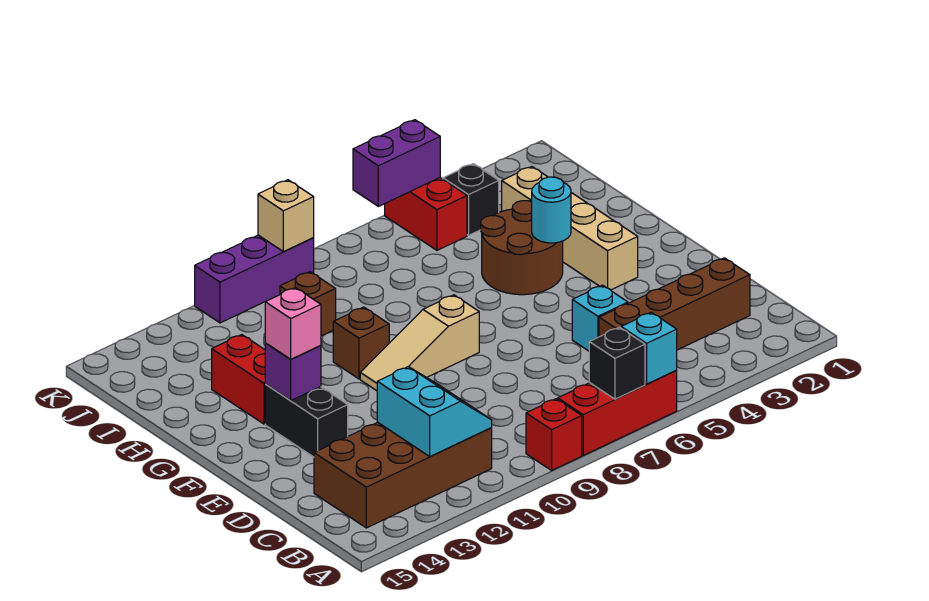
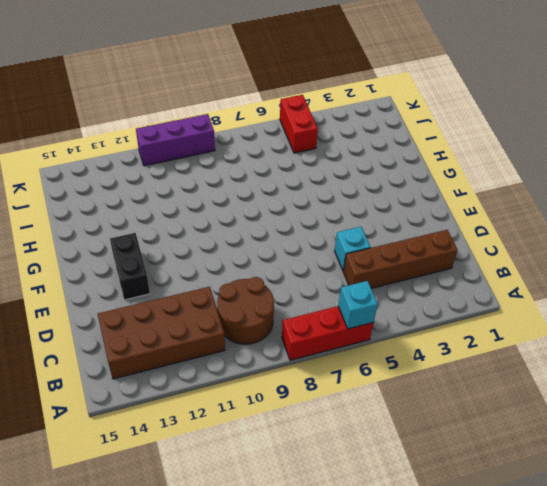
brown round brick B9:C10 level 1 -> brown round brick G4:H5 level 1
none -> red brick A9 level 1
none -> tan brick F3:I3 level 1
none -> tan slope F8:F10 level 1 top 8

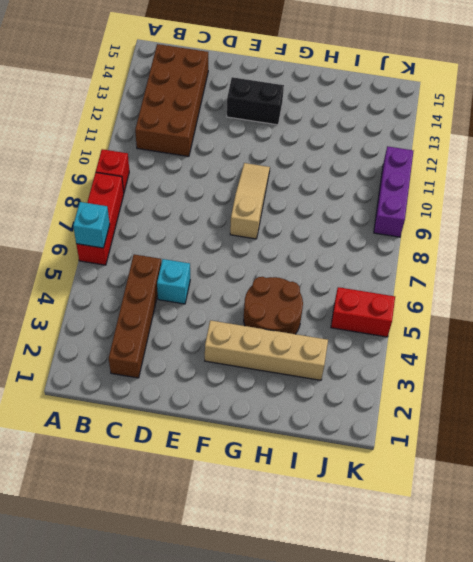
none -> brown brick G10 level 1
none -> red brick G13:H13 level 1
none -> brown brick I10 level 1

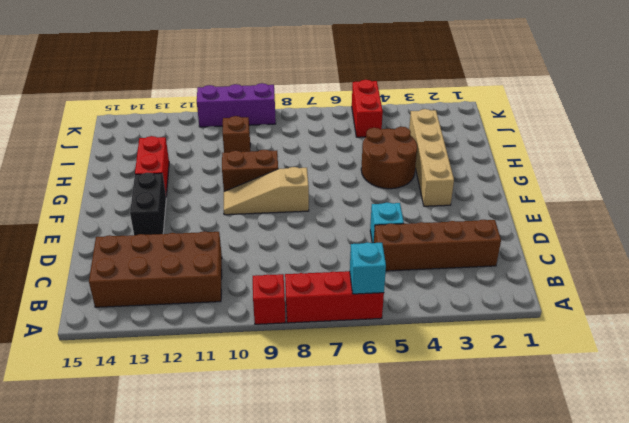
brown brick G9:G10 level 1 -> brown brick G10 level 1
none -> black brick J4 level 1
none -> black brick A7 level 2
none -> cyan slope B11:C12 level 2 top 12

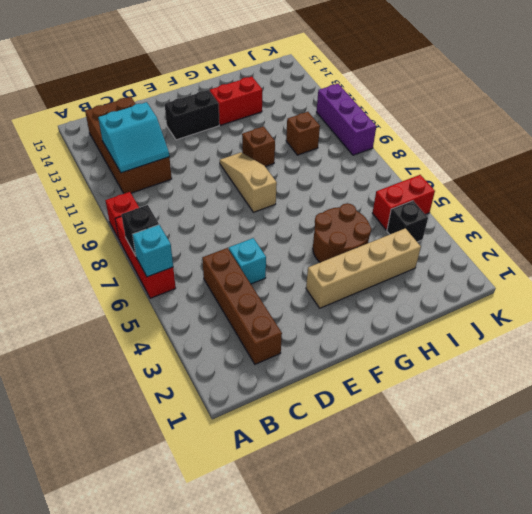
none -> purple brick F13 level 2
none -> cyan round brick G4 level 2
none -> purple brick K5:K6 level 2

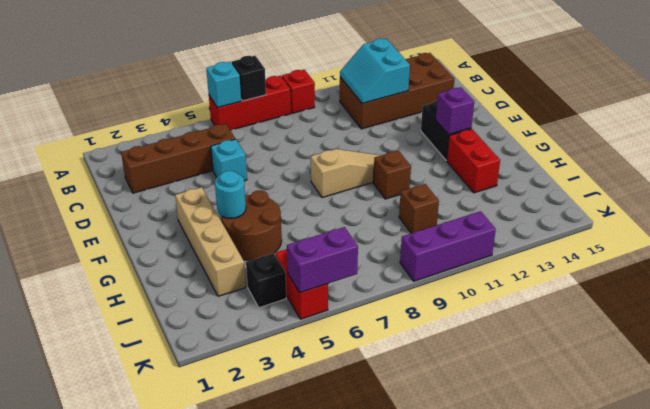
none -> tan brick K9 level 2
none -> pink brick F13 level 3

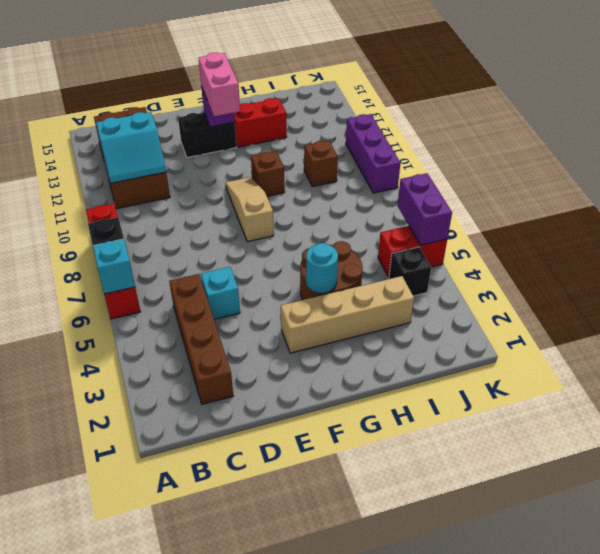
pink brick F12:F13 level 3 -> pink brick F13 level 3
none -> tan brick K9 level 2

